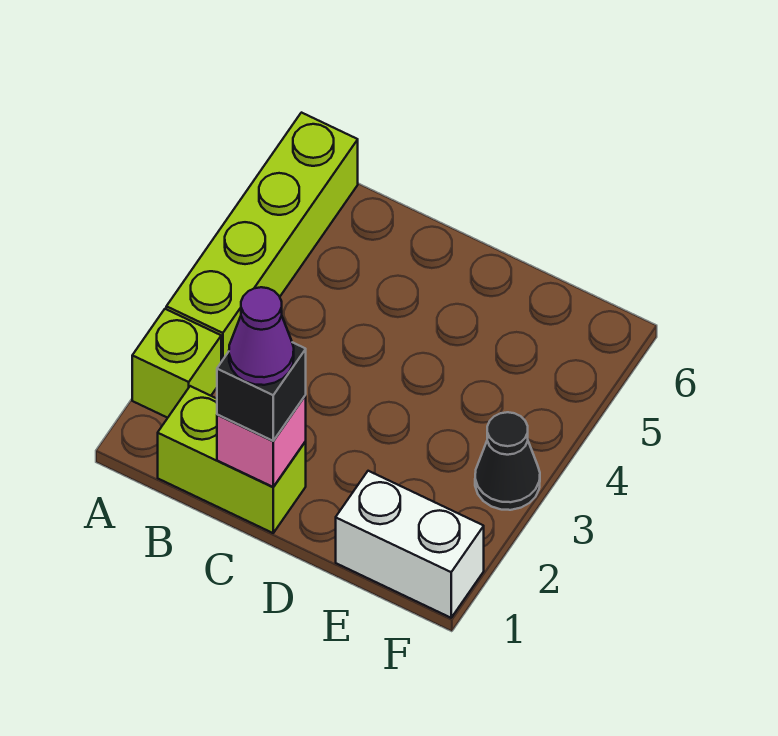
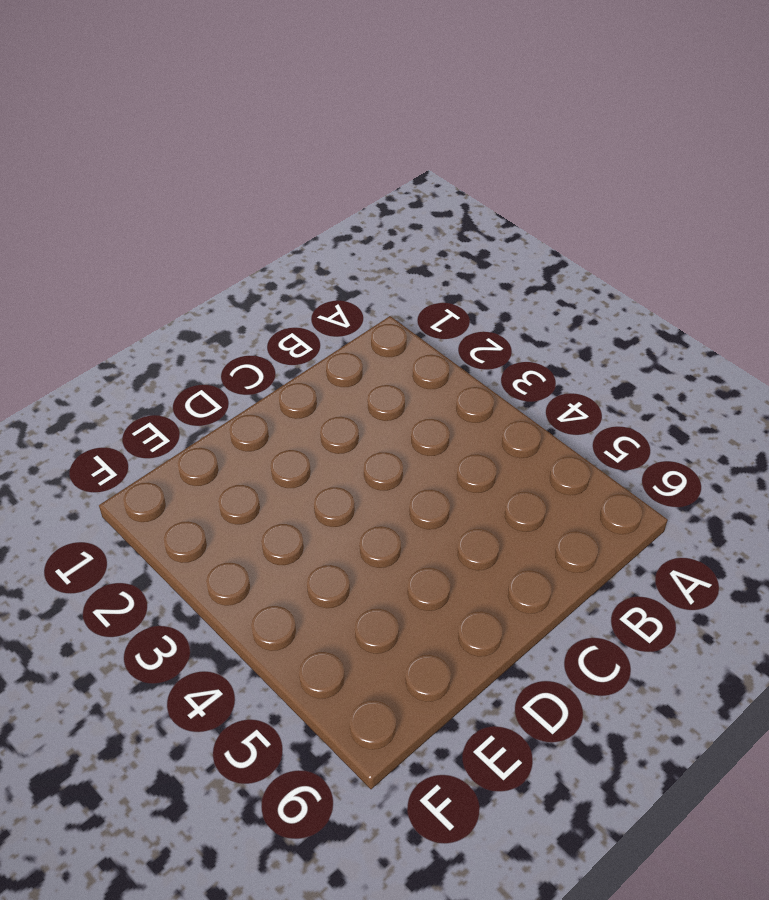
none -> lime brick A2 level 1
none -> lime brick A3:A6 level 1

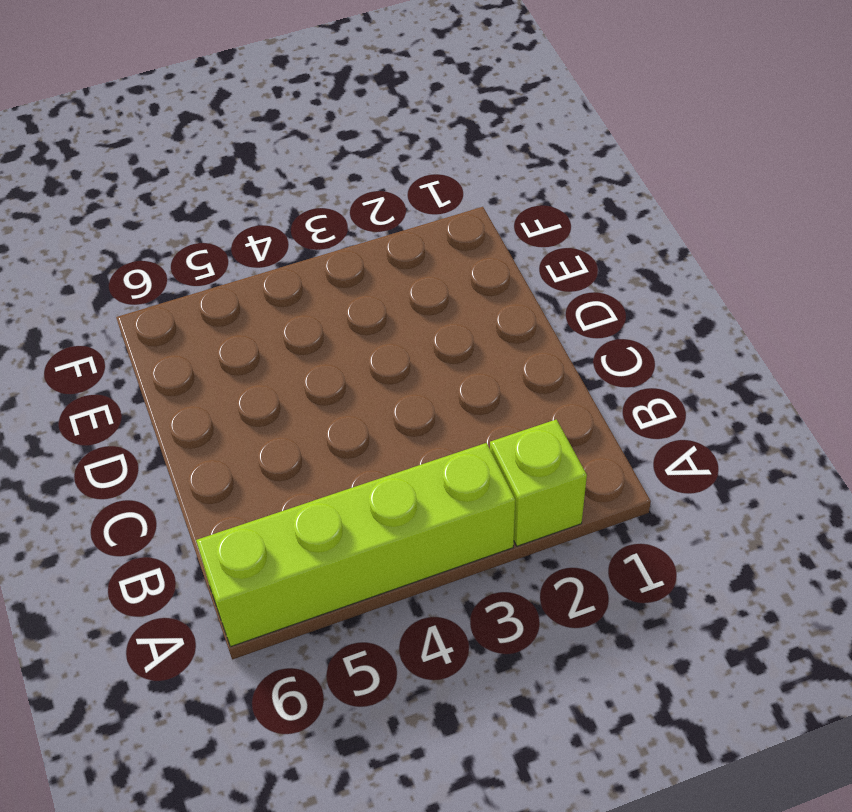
none -> lime brick B1:C1 level 1
none -> white brick E1:F1 level 1

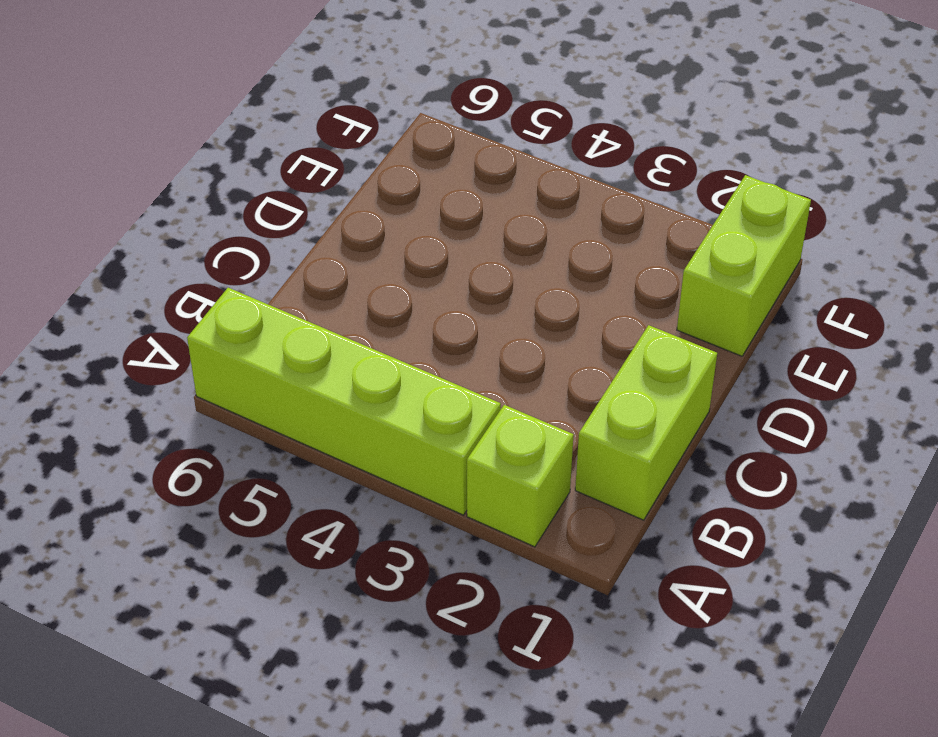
lime brick E1:F1 level 1 -> white brick E1:F1 level 1
none -> black cone F3 level 1
none -> pink brick C1 level 2

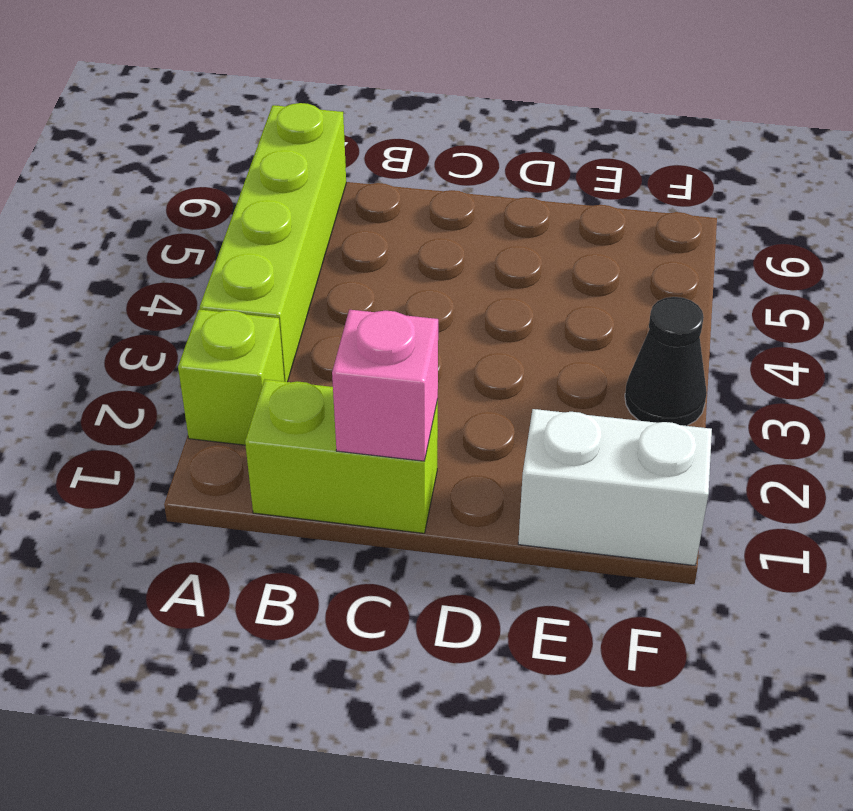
none -> black brick C1 level 3
none -> purple cone C1 level 4

